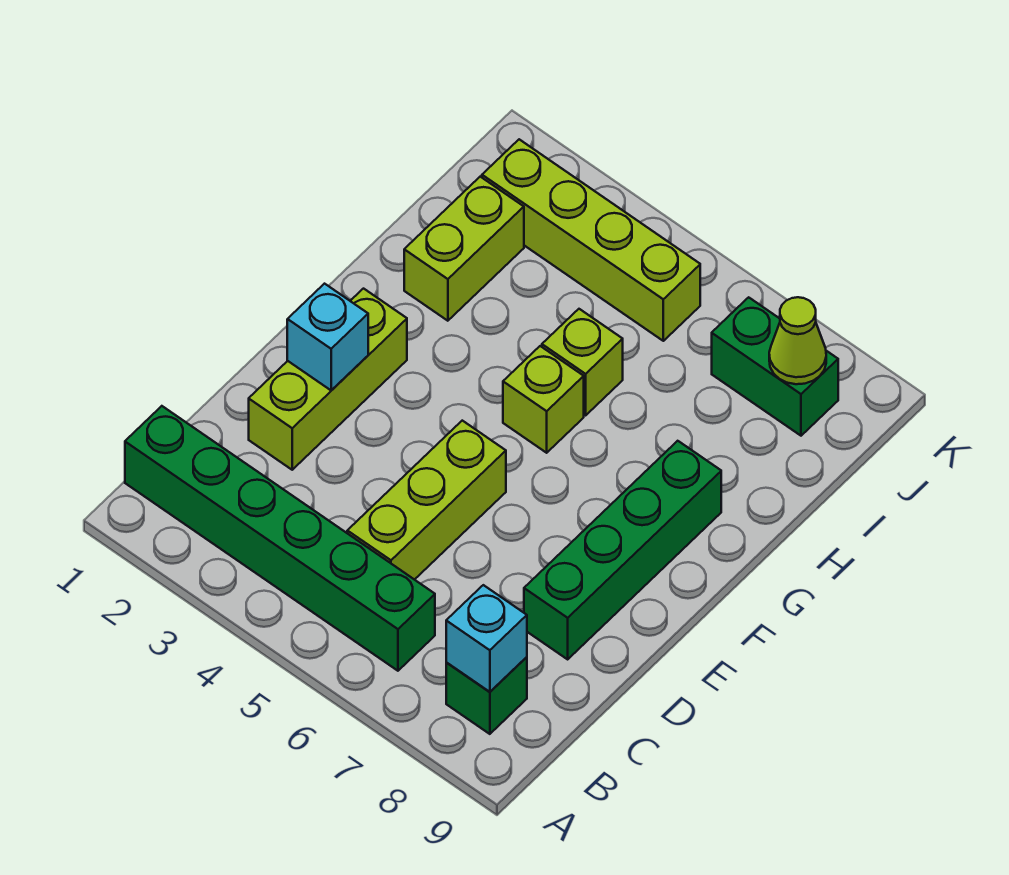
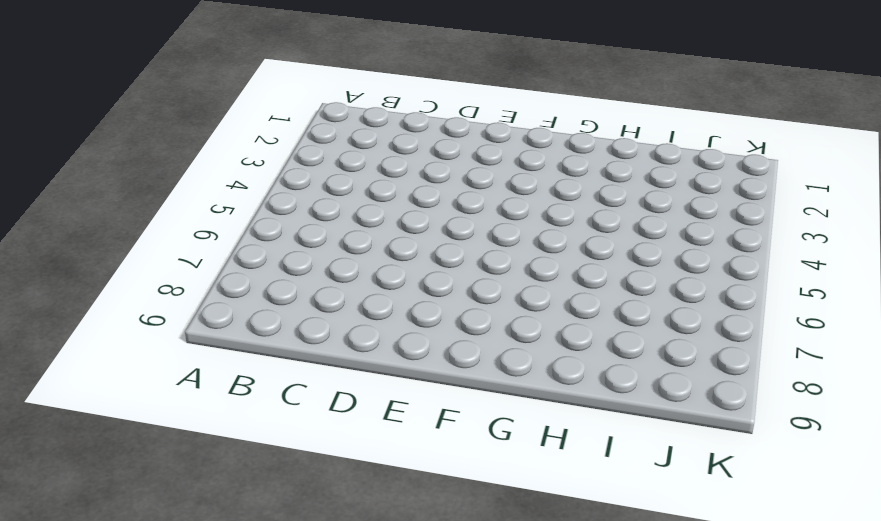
none -> green brick B1:B6 level 1
none -> green brick B8 level 1
none -> lime brick C5:E5 level 1

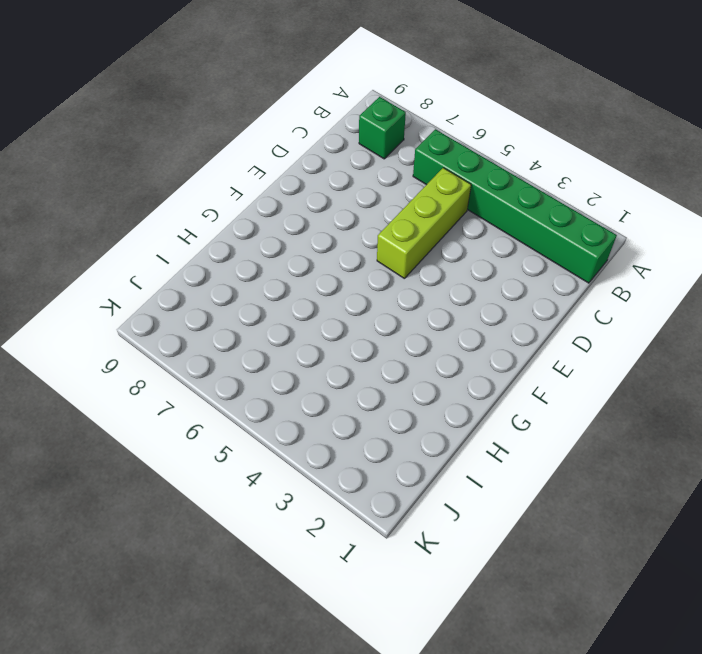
none -> lime brick D2:F2 level 1
none -> green brick D8:G8 level 1
none -> lime brick G5 level 1

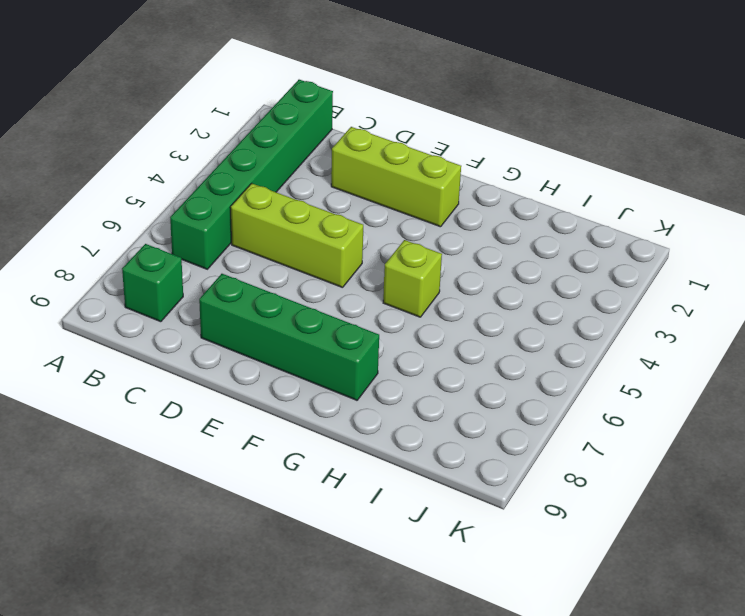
none -> lime brick H2:I2 level 1
none -> lime brick H5 level 1
none -> lime brick J2:J5 level 1

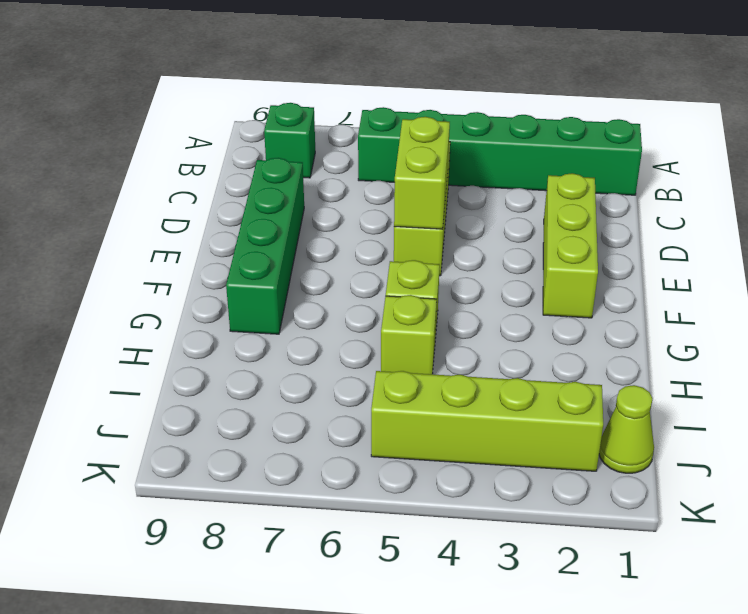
lime brick D5:E5 level 2 -> lime brick H2:I2 level 1
lime cone J1 level 1 -> lime cone J8 level 2
none -> green brick J7:J8 level 1
none -> cyan brick B8 level 2
none -> cyan brick E2 level 2

